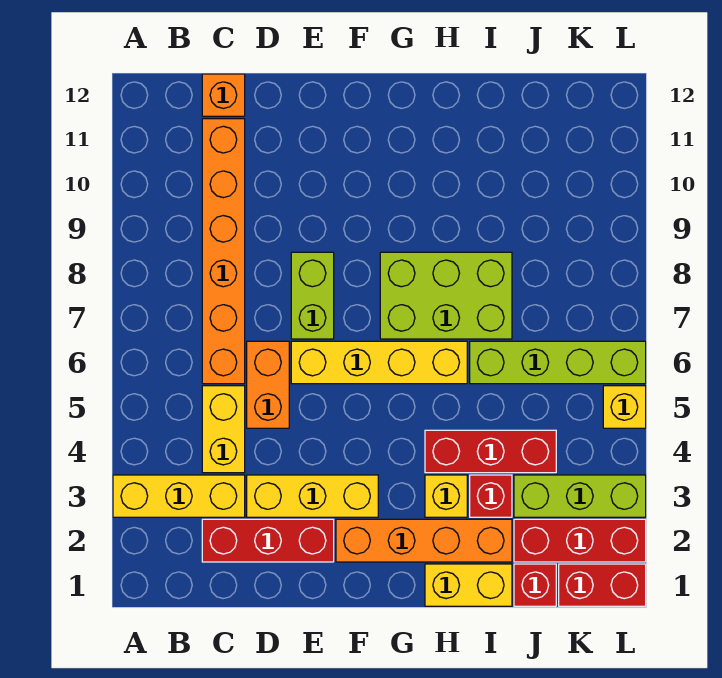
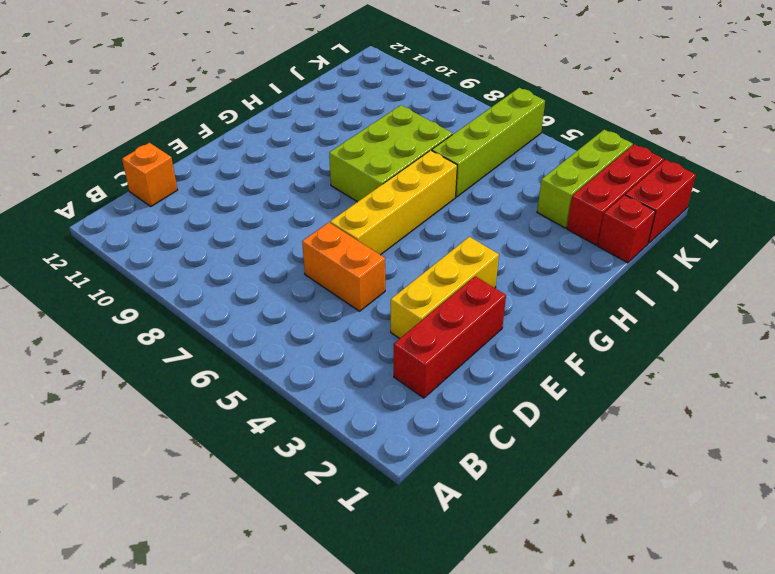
none -> yellow brick A3:C3 level 1
none -> yellow brick C4:C5 level 1
none -> orange brick C6:C11 level 1

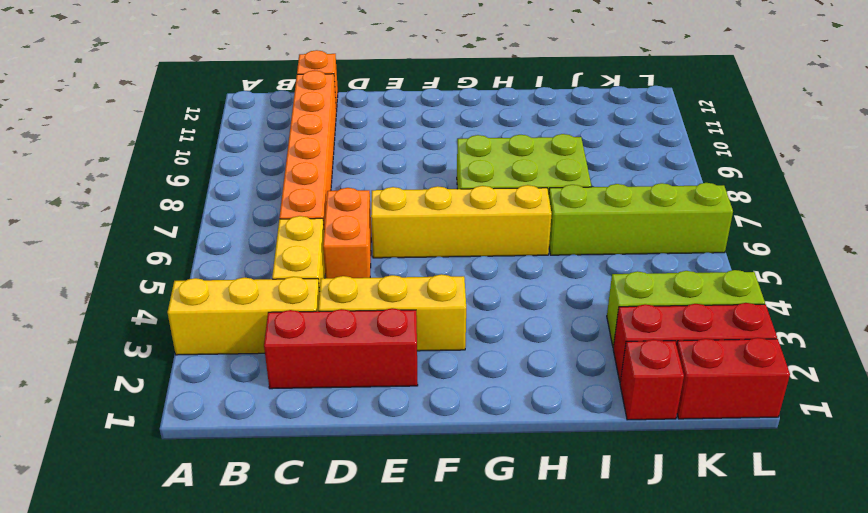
none -> lime brick E7:E8 level 1
none -> orange brick F2:I2 level 1
none -> yellow brick H1:I1 level 1

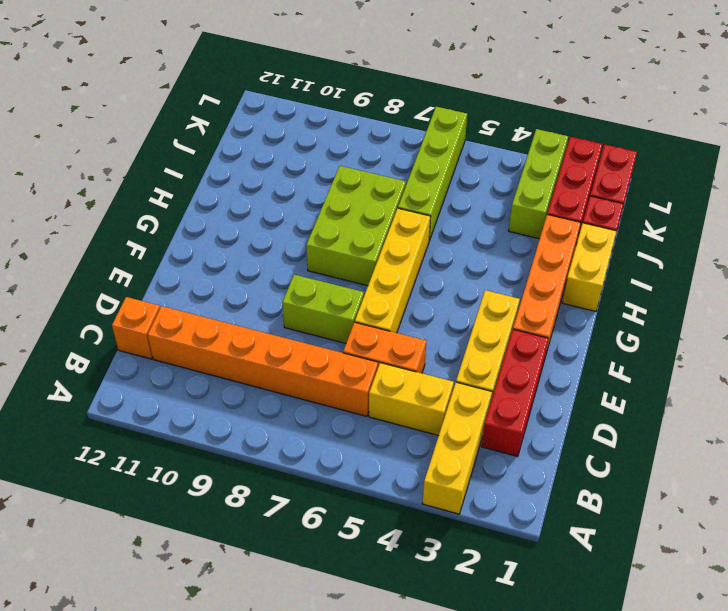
none -> yellow brick H3 level 1
none -> red brick H4:J4 level 1
none -> red brick I3 level 1

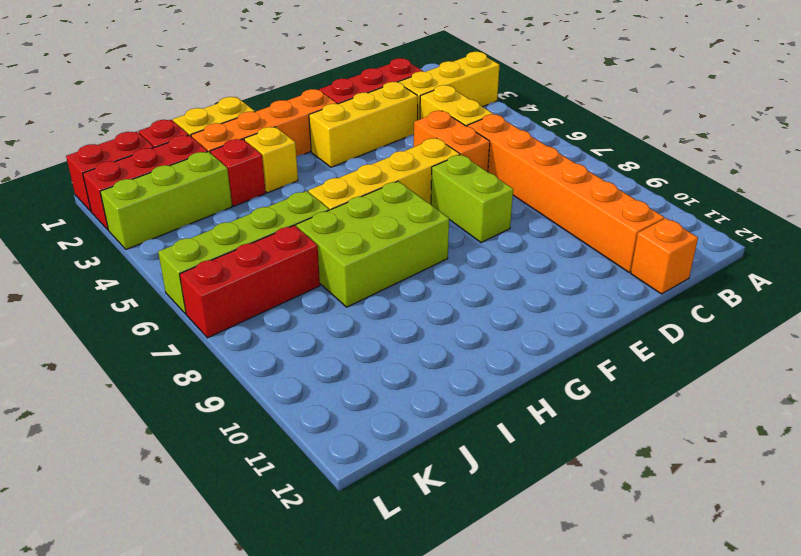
red brick J7:L7 level 1 -> red brick H4:J4 level 1
none -> yellow brick L5 level 1

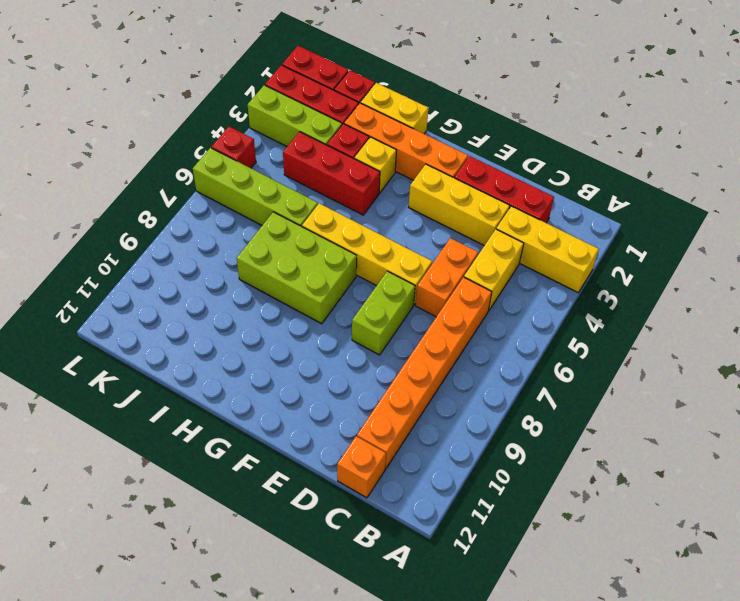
red brick L5 level 1 -> yellow brick L5 level 1

